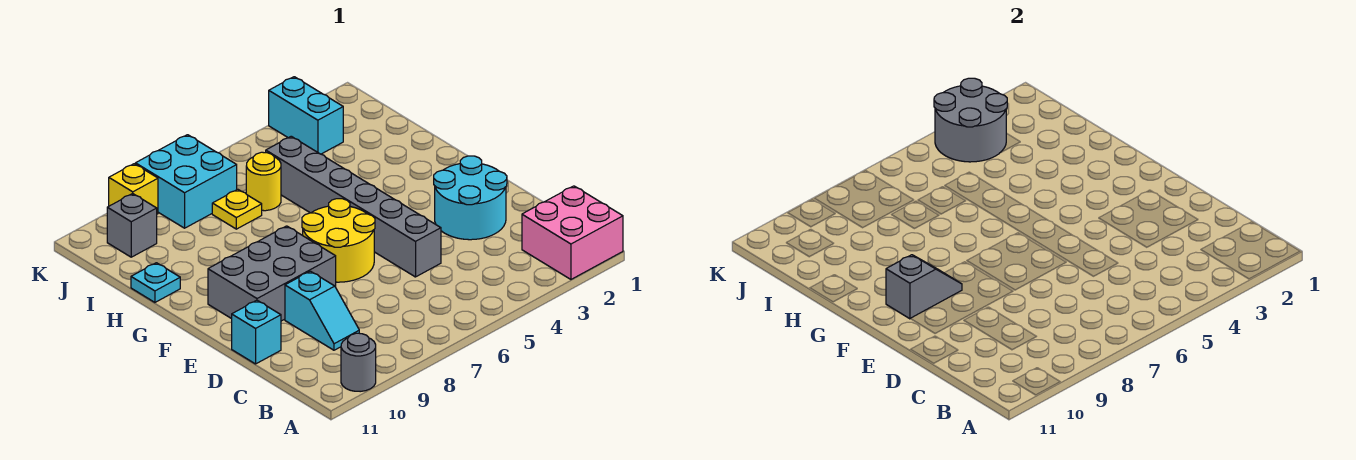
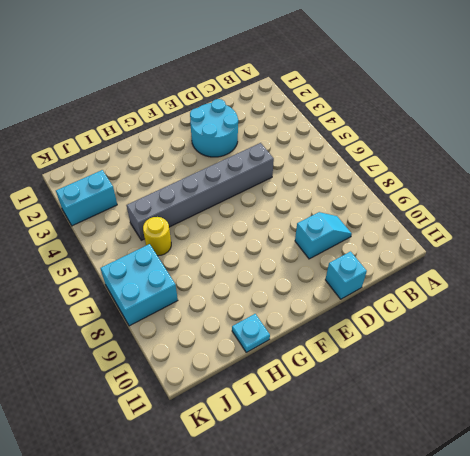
none -> pink brick A1:B2 level 1
none -> grey round brick A10 level 1
none -> yellow round brick E6:F7 level 1

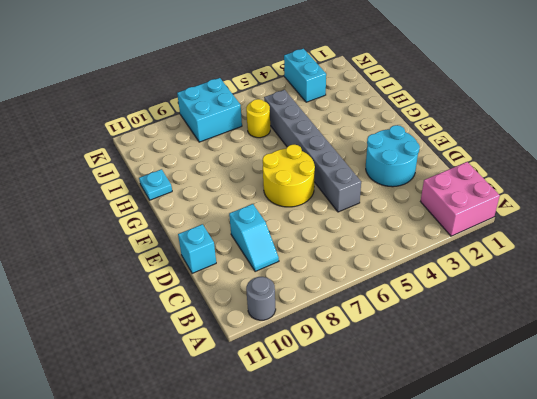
none -> grey brick E8:F10 level 1
none -> yellow plate I7 level 1
none -> grey brick J10 level 1

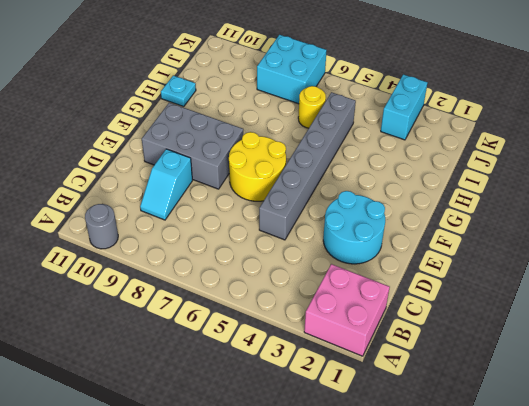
none -> cyan brick D11 level 1
none -> yellow plate I7 level 1
none -> grey brick J10 level 1

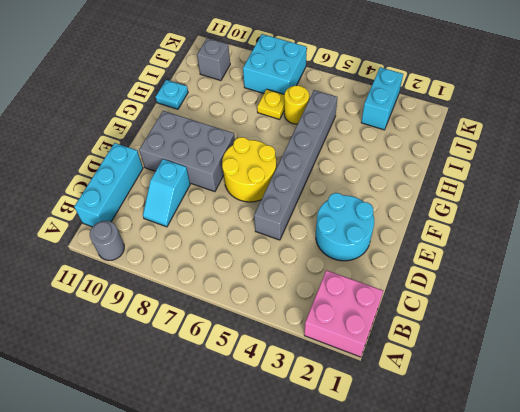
cyan brick B11:D11 level 1 -> cyan brick D11 level 1
none -> yellow brick K9 level 1
none -> grey slope F9:F10 level 2 top 10
none -> grey round brick J3:K4 level 2

